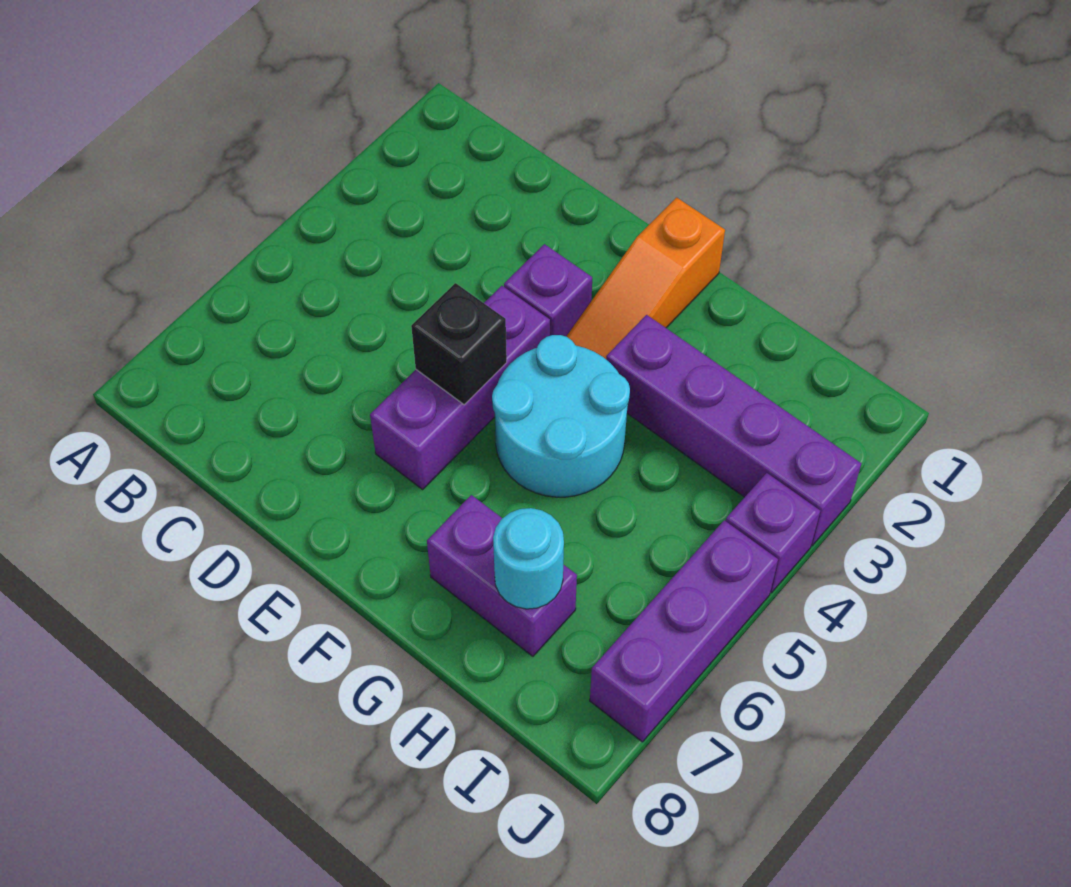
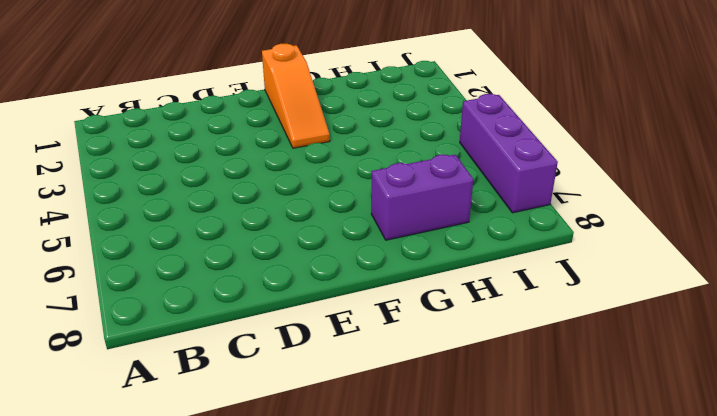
none -> purple brick E3 level 1
none -> purple brick E4:E6 level 1

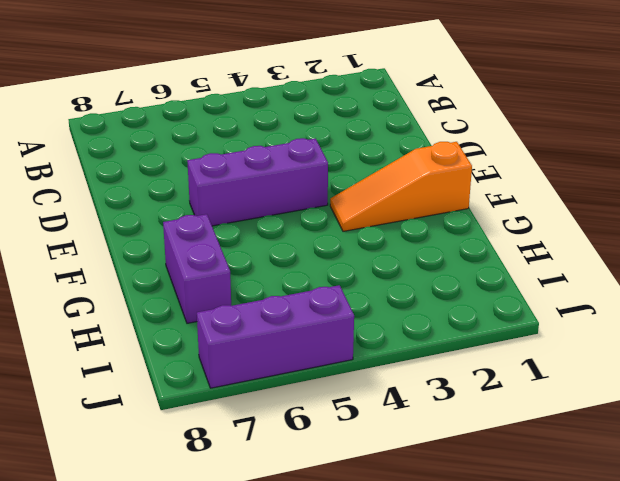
none -> purple brick E3 level 1
none -> cyan round brick F4:G5 level 1

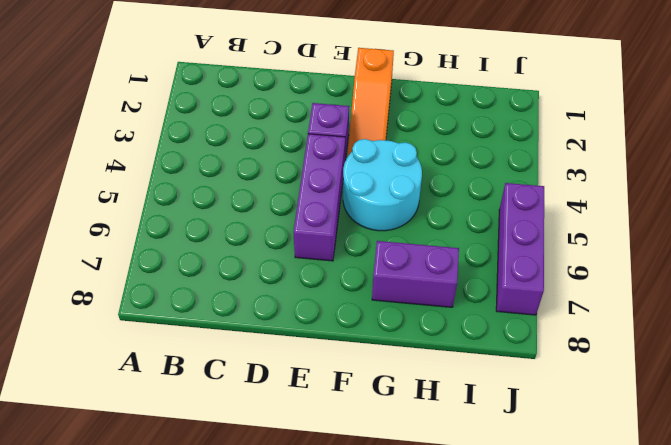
none -> purple brick G3:J3 level 1
none -> purple brick J4 level 1

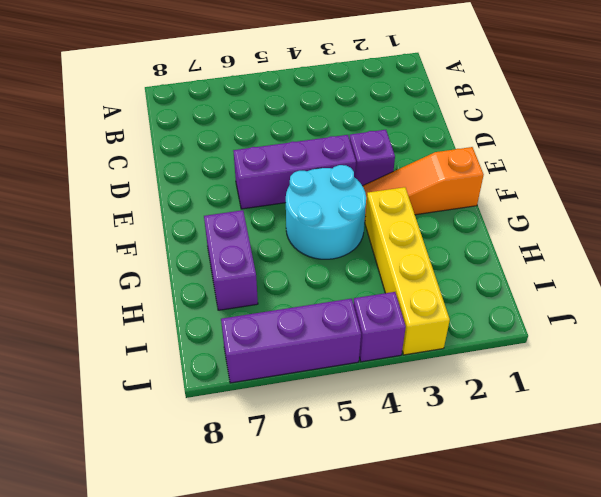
yellow brick G3:J3 level 1 -> purple brick G3:J3 level 1
none -> black brick E5 level 2
none -> cyan round brick H7 level 2

